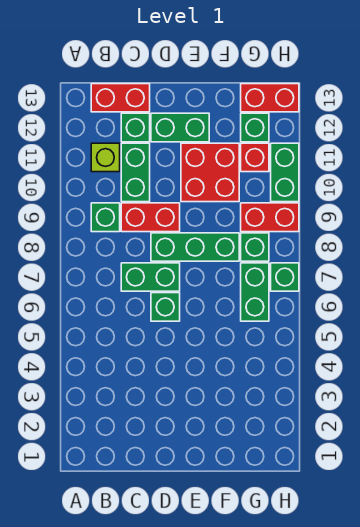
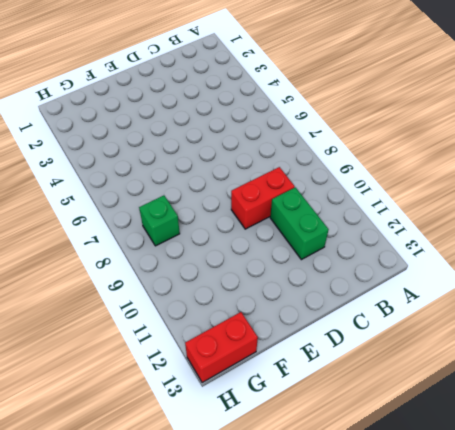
none -> green brick B9 level 1
none -> lime brick B11 level 1
none -> red brick B13:C13 level 1

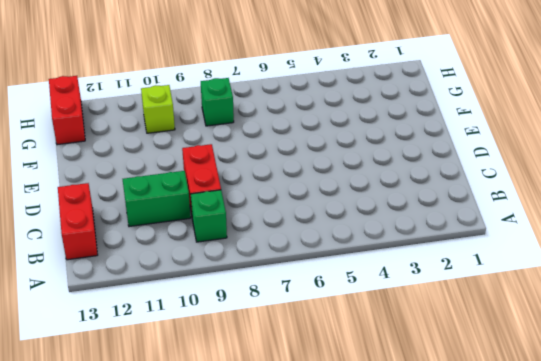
lime brick G10 level 1 -> lime brick B11 level 1
none -> green brick C7:D7 level 1
none -> green brick C12 level 1
none -> green brick D6 level 1

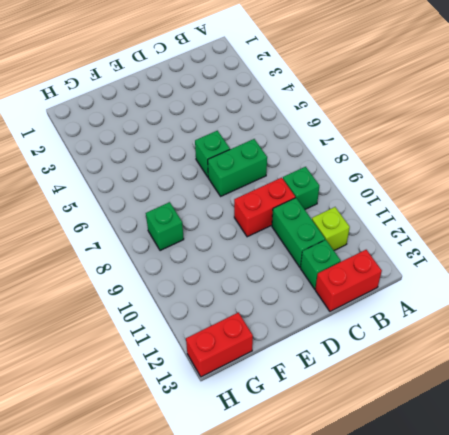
none -> green brick D8:F8 level 1
none -> green brick D12:E12 level 1
none -> red brick E10:F11 level 1

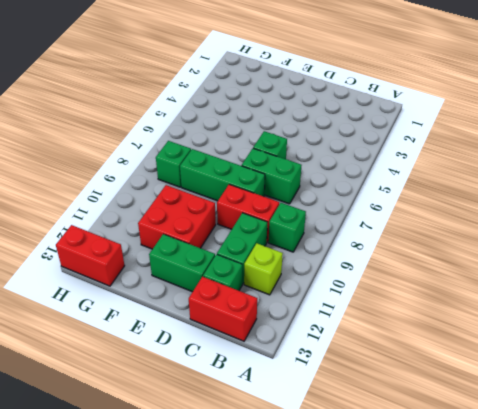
none -> green brick G6:G7 level 1
none -> red brick G9:H9 level 1
none -> red brick G11 level 1

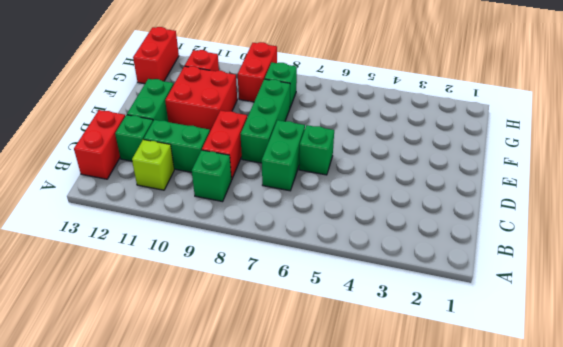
none -> green brick G6:G7 level 1
none -> green brick G12 level 1
none -> green brick H7 level 1

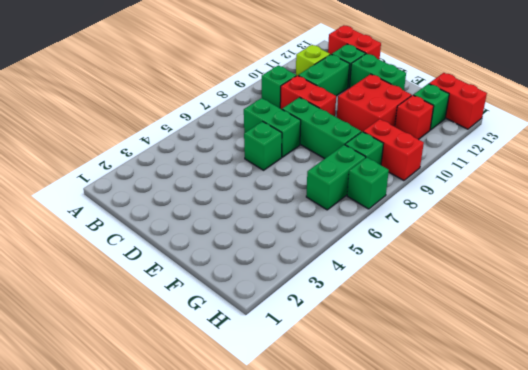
none -> green brick H10:H11 level 1

